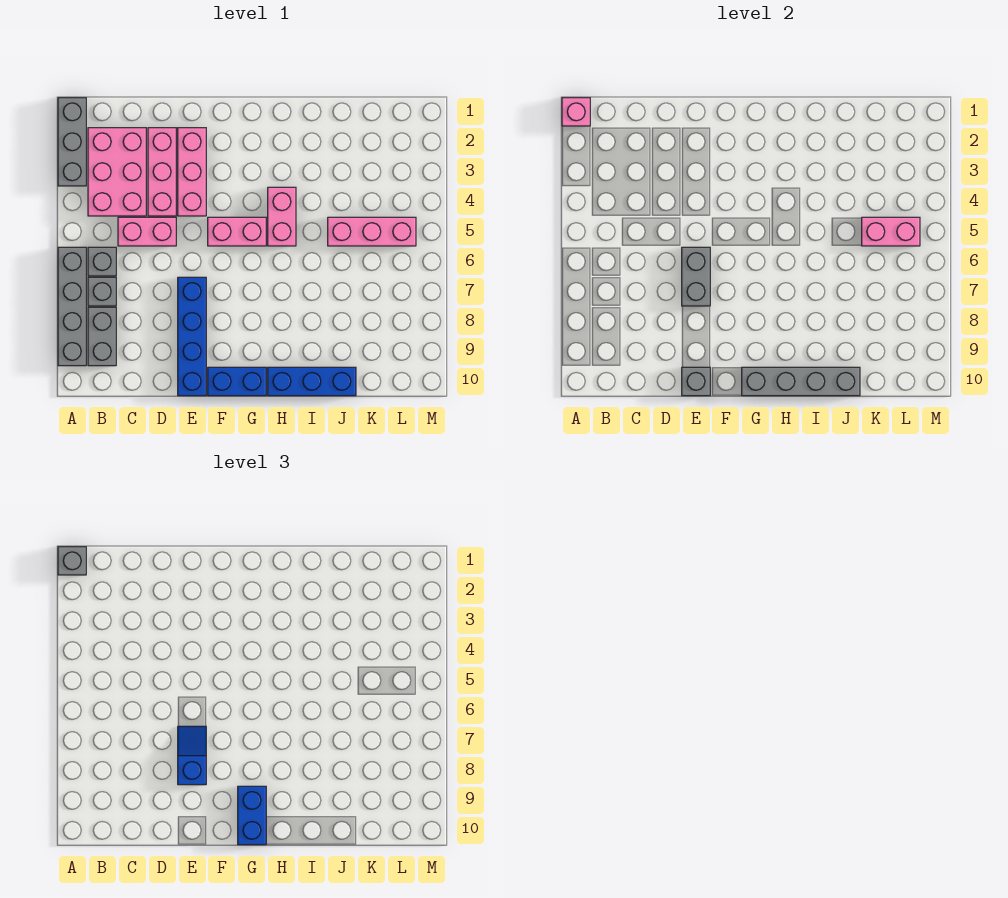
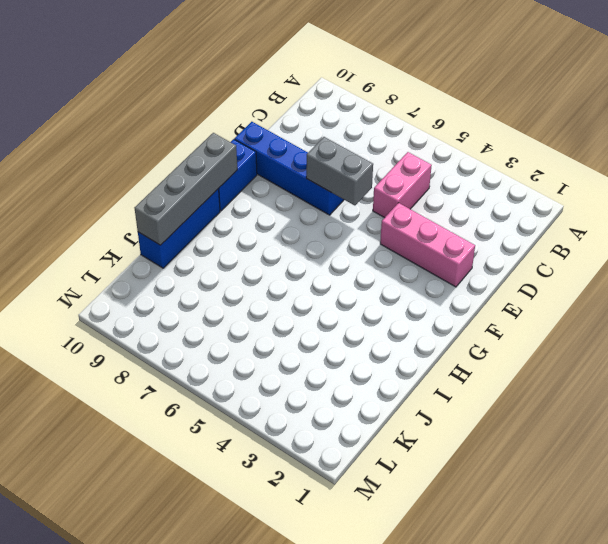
none -> grey brick A1:A3 level 1
none -> grey brick A6:A9 level 1
none -> pink brick B2:C4 level 1

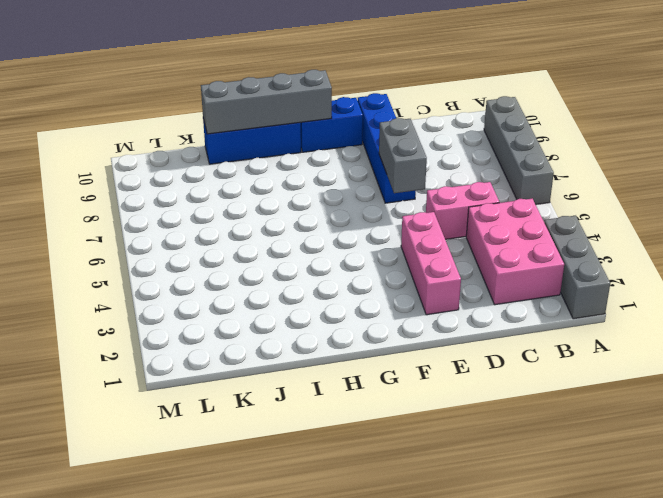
none -> grey brick B6 level 1
none -> grey brick B7 level 1
none -> grey brick B8:B9 level 1

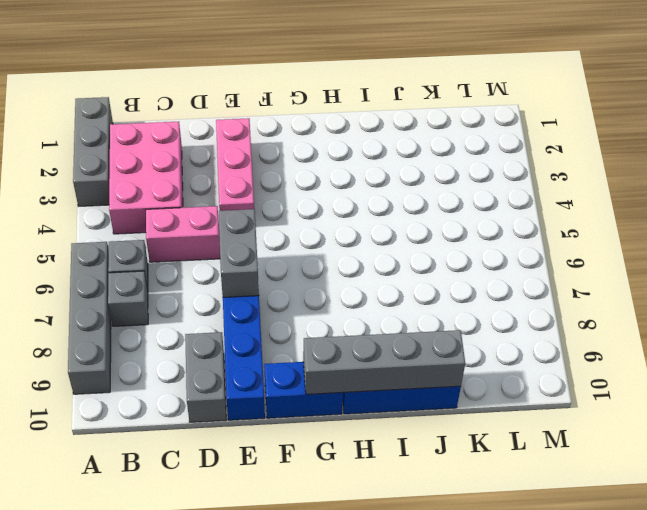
grey brick D9:D10 level 1 -> grey brick B8:B9 level 1
none -> pink brick D2:D4 level 1
none -> pink brick F5:G5 level 1
none -> pink brick H4:H5 level 1

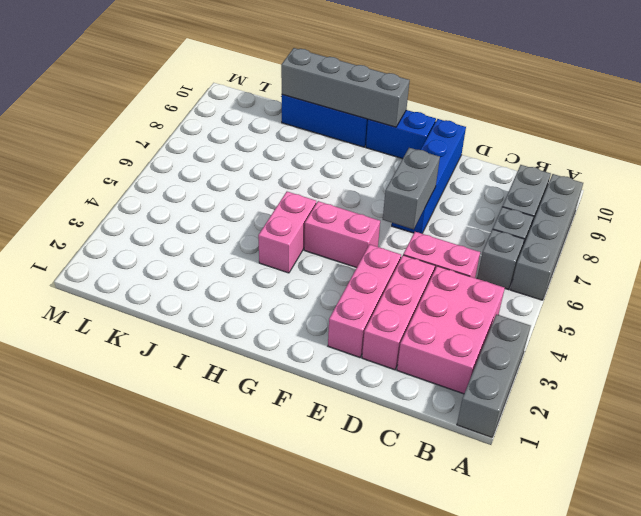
none -> pink brick J5:L5 level 1
none -> pink brick A1 level 2
none -> grey brick E10 level 2

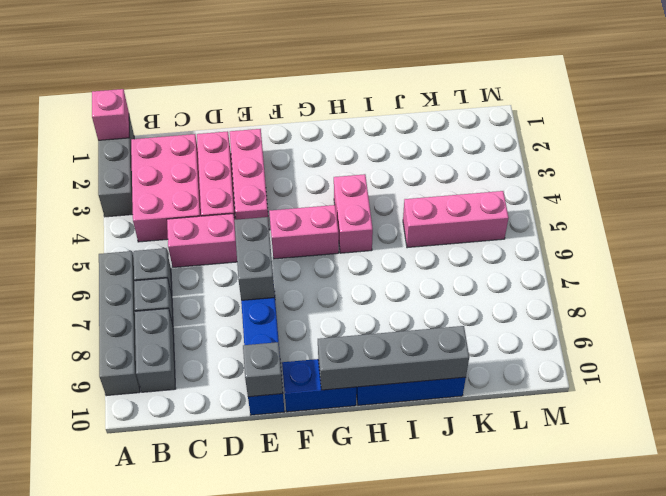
none -> pink brick K5:L5 level 2
none -> grey brick A1 level 3
none -> blue slope E7:E8 level 3 top 8

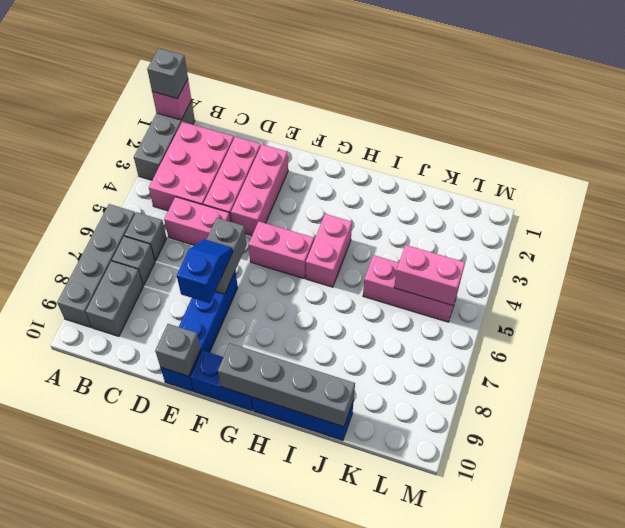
none -> blue brick G9:G10 level 3

